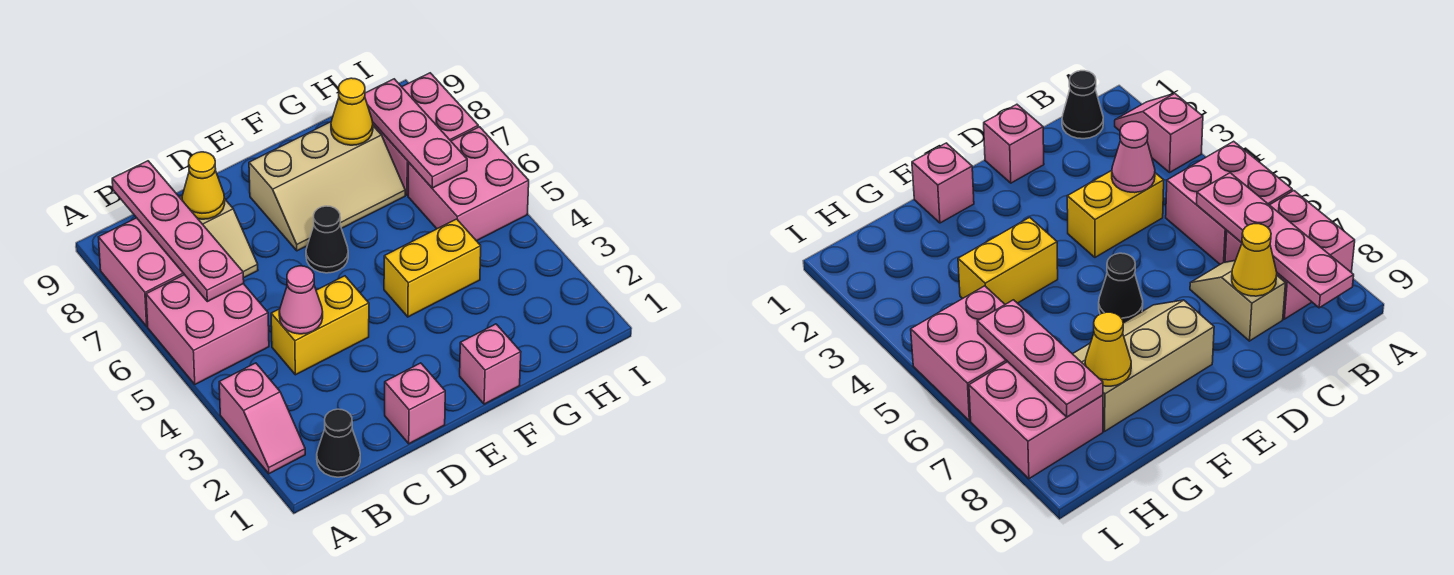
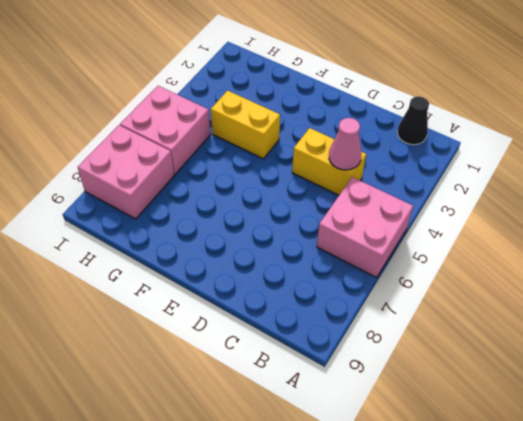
none -> pink slope A2:A3 level 1 top 3
none -> pink brick A7:B8 level 1
none -> tan slope C7:C8 level 1 top 8

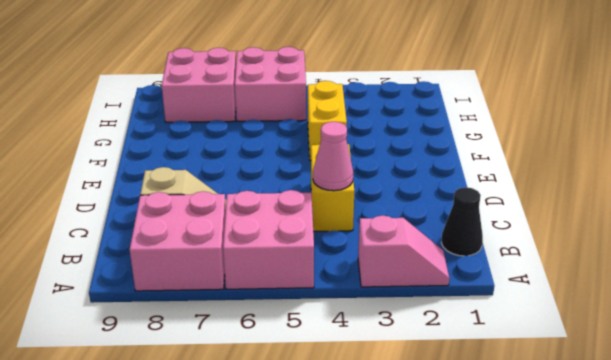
none -> pink brick D1 level 1
none -> black cone E6 level 1
none -> tan slope E7:G8 level 1 top 8

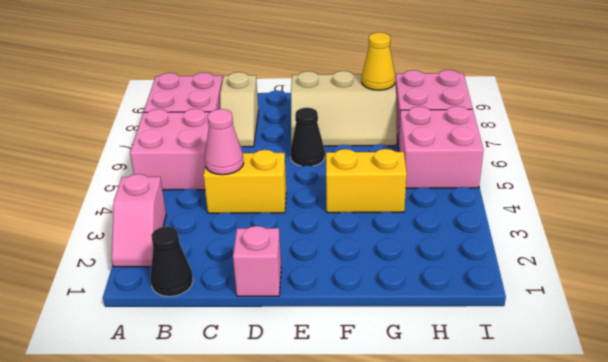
none -> pink brick F1 level 1
none -> pink plate B6:B9 level 2
none -> yellow cone C8 level 2

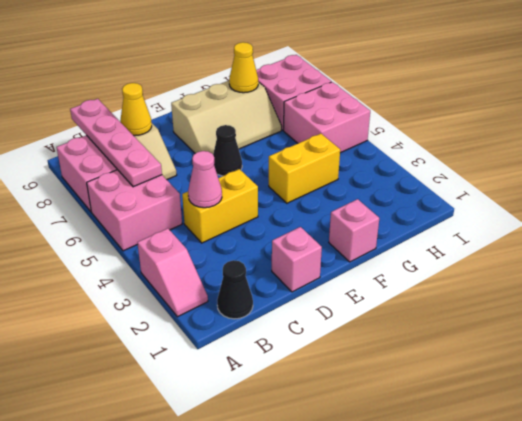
none -> pink plate H6:H8 level 2

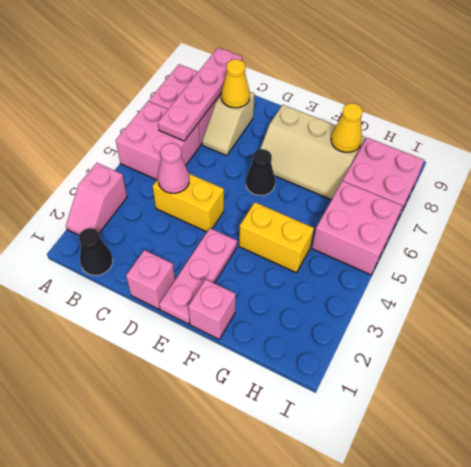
pink plate E1:E3 level 1 -> pink plate H6:H8 level 2

